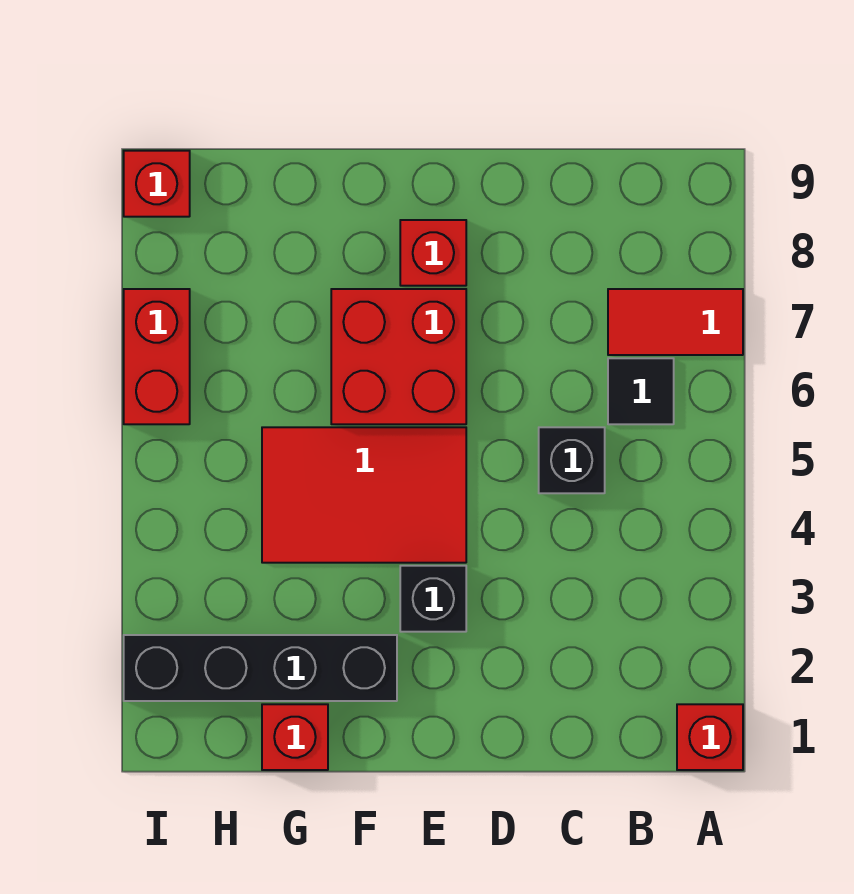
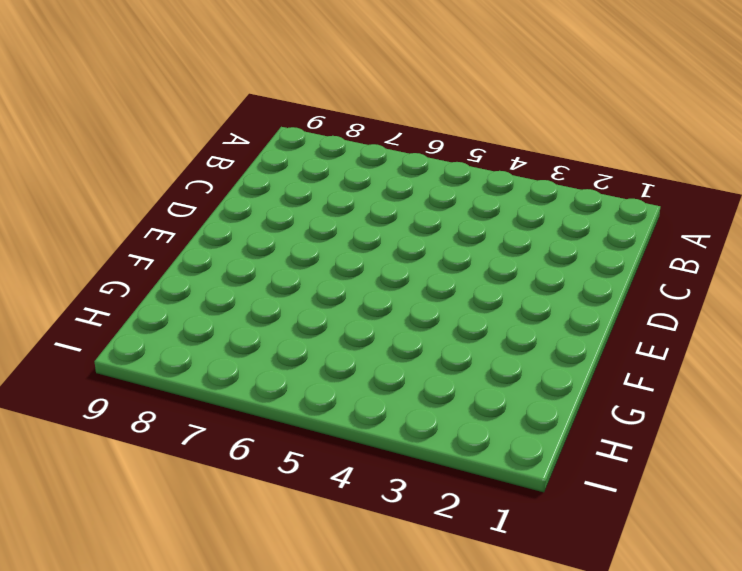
none -> red brick A1 level 1
none -> red tile A7:B7 level 1
none -> black tile B6 level 1

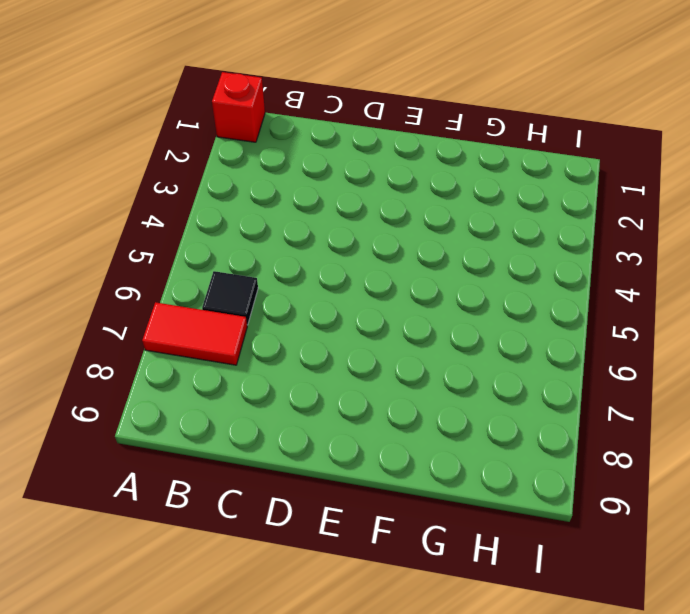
none -> black brick C5 level 1
none -> black brick E3 level 1
none -> red tile E4:G5 level 1

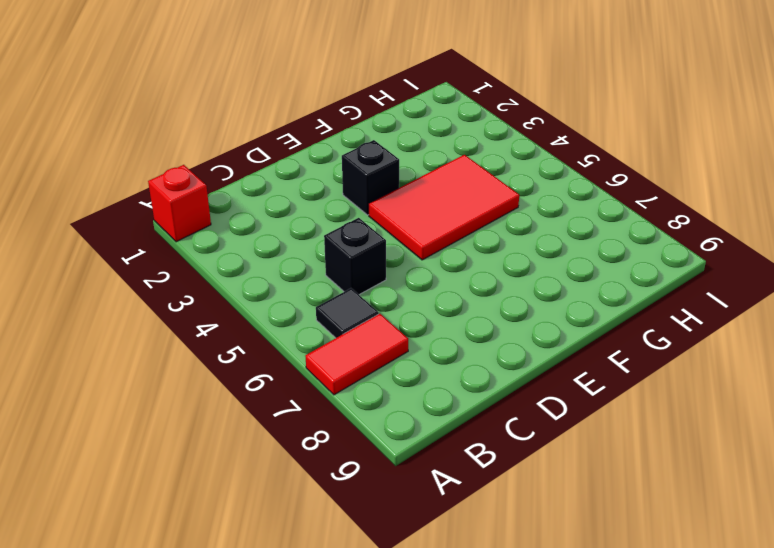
none -> red brick E6:F7 level 1
none -> red brick E8 level 1
none -> black brick F2:I2 level 1

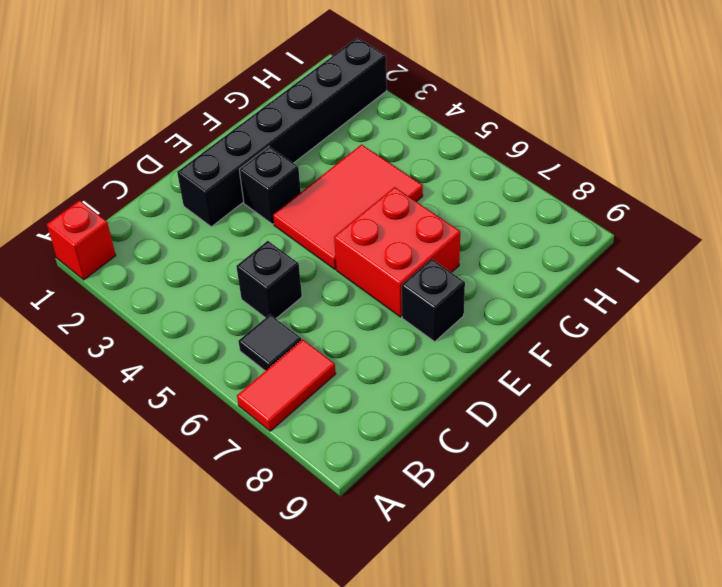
black brick D2:I2 level 1 -> black brick F2:I2 level 1
black brick E8 level 1 -> red brick E8 level 1
none -> red brick G1 level 1
none -> red brick I6:I7 level 1
none -> red brick I9 level 1

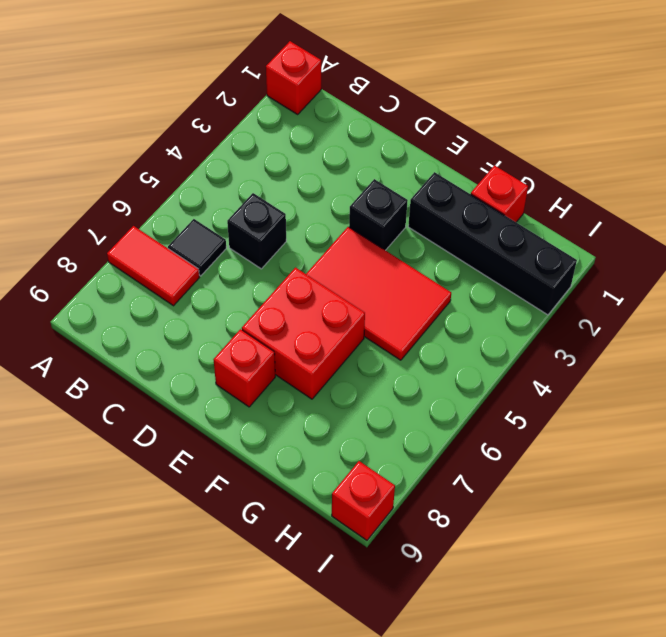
none -> red brick I6:I7 level 1

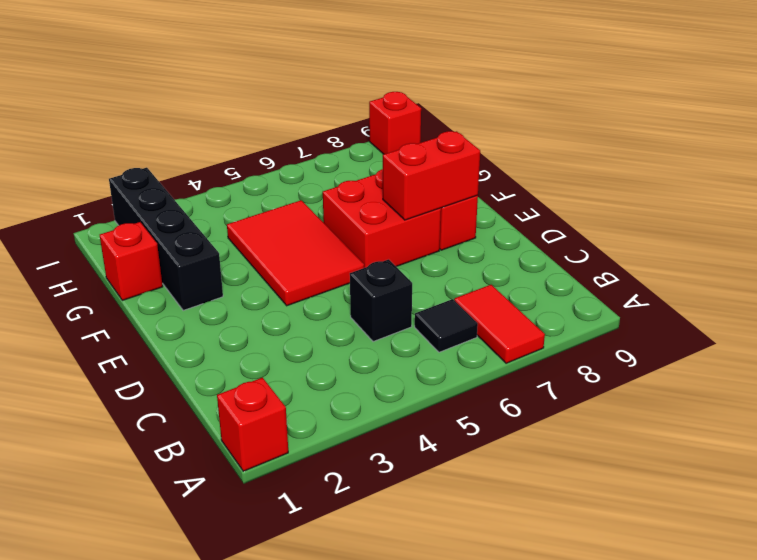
red brick E7:E8 level 2 -> red brick I6:I7 level 1
none -> black brick E3 level 1

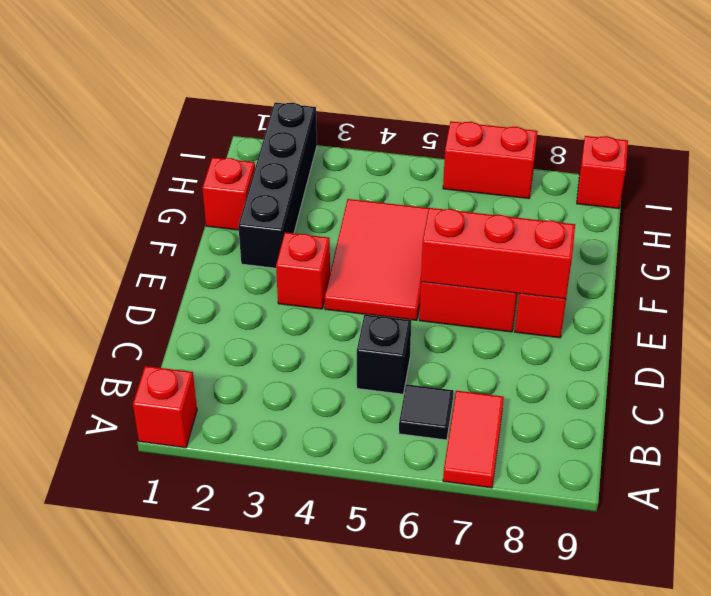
red brick E3 level 1 -> black brick E3 level 1
red brick E6:E8 level 2 -> none

